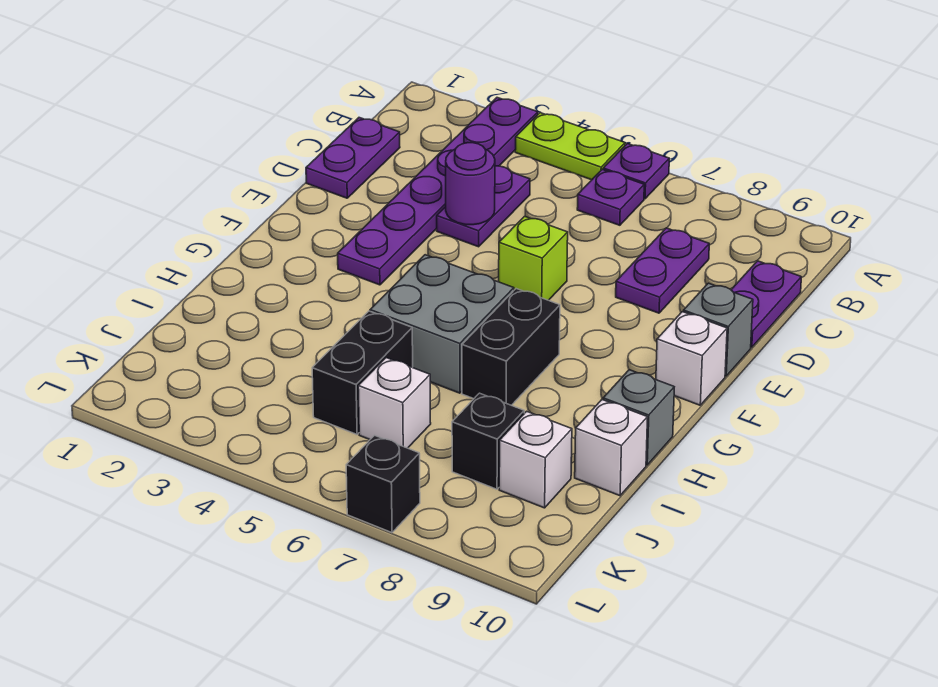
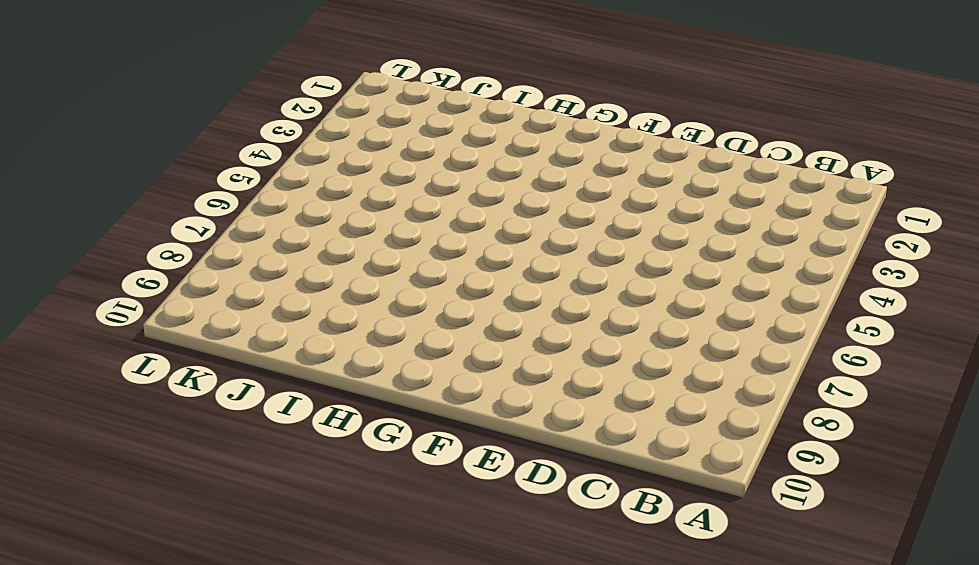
none -> purple plate A3:F3 level 1
none -> lime plate A4:A5 level 1
none -> purple plate A6 level 1

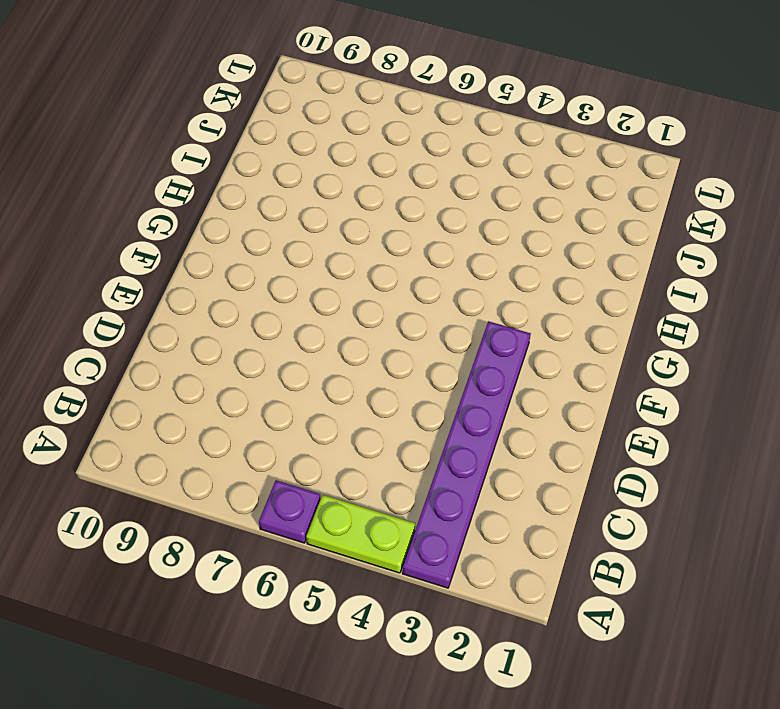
none -> purple plate B6 level 1
none -> purple plate C1:D1 level 1
none -> purple plate C4:D4 level 1

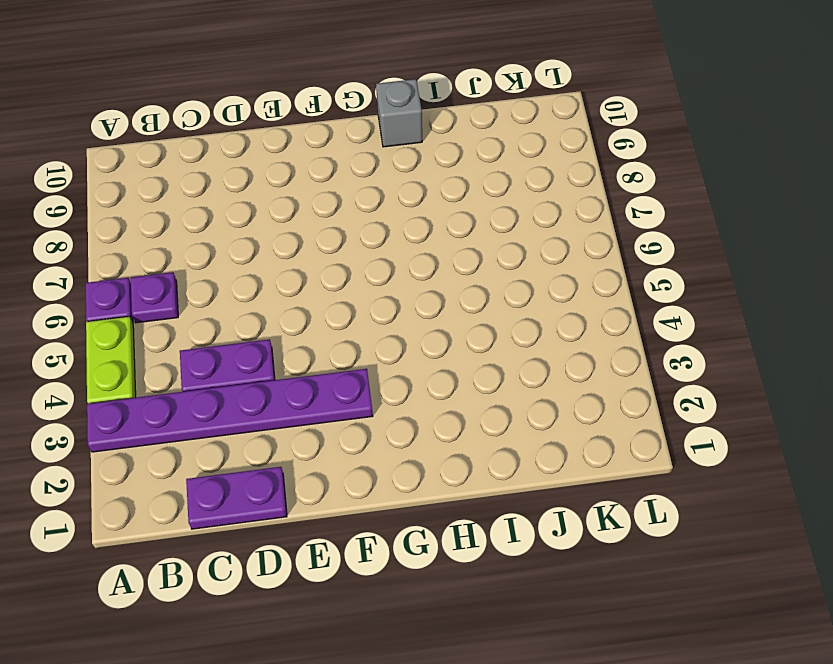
none -> purple plate C8:D8 level 1
none -> purple plate C10:D10 level 1
none -> lime brick E6 level 1

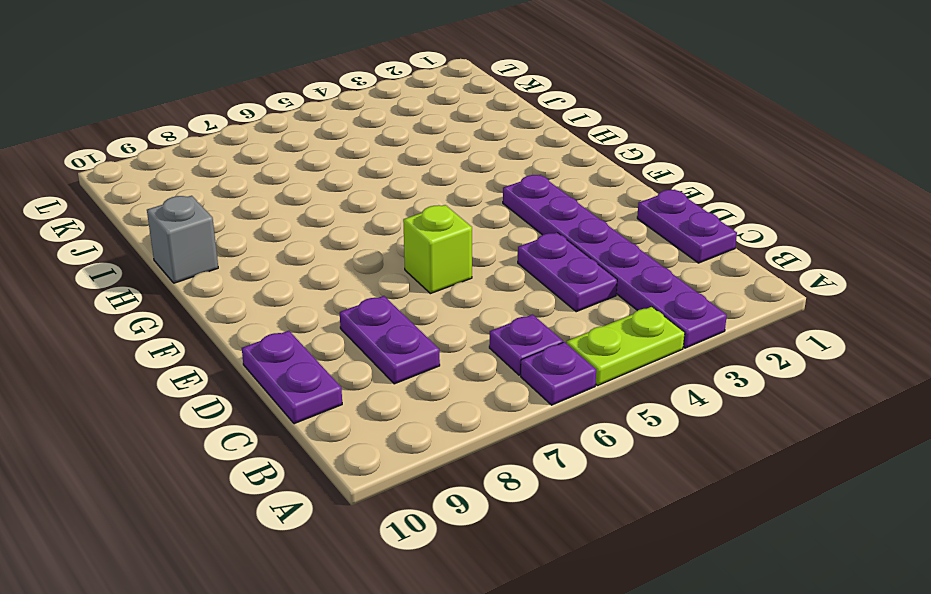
none -> grey brick E10 level 1
none -> white brick F10 level 1
none -> grey brick G5:H6 level 1

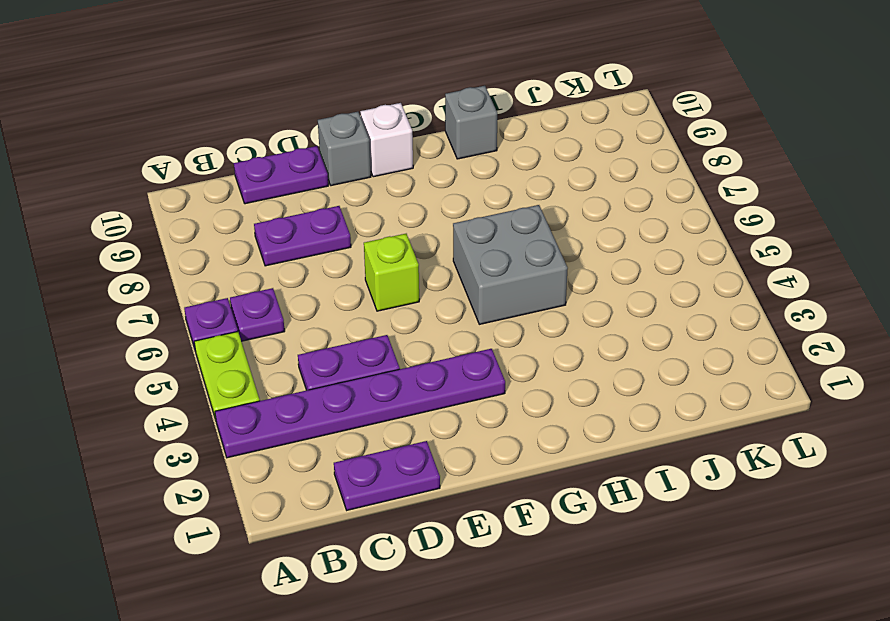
none -> black brick G7:H7 level 1
none -> black brick I5:J5 level 1
none -> white brick I10 level 1

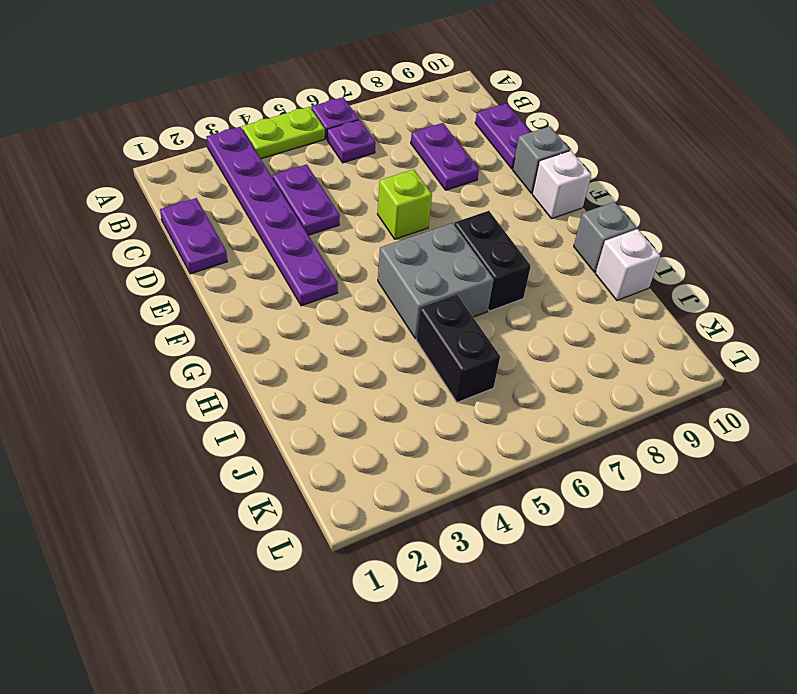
none -> white brick J6 level 1
none -> black brick J8 level 1
none -> white brick J9 level 1

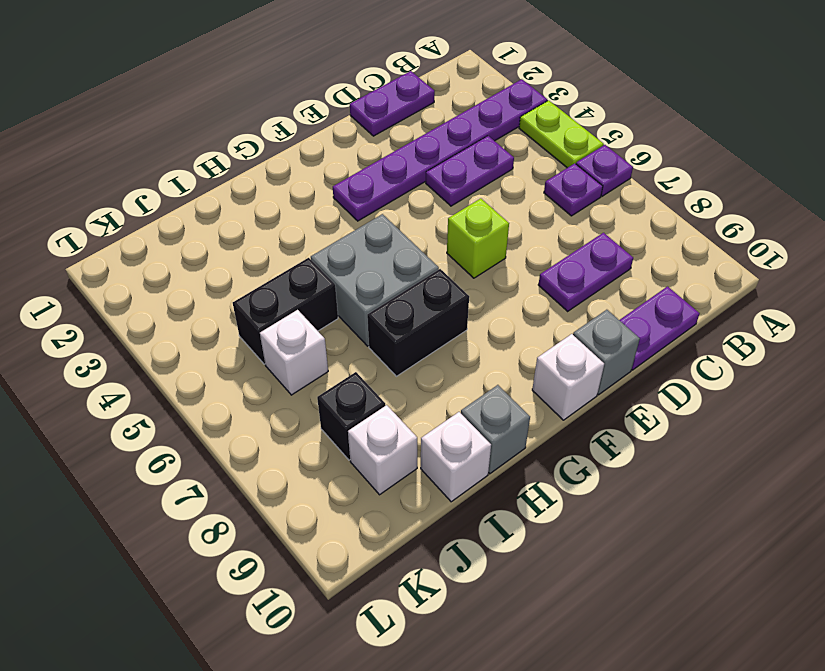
none -> black brick L7 level 1
none -> purple round brick D4 level 2

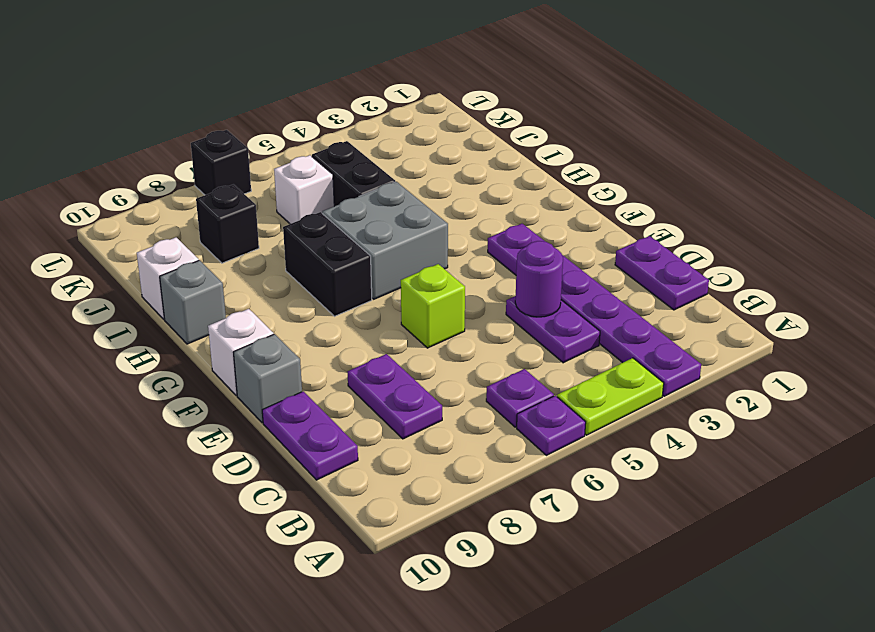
none -> white brick J9 level 1

